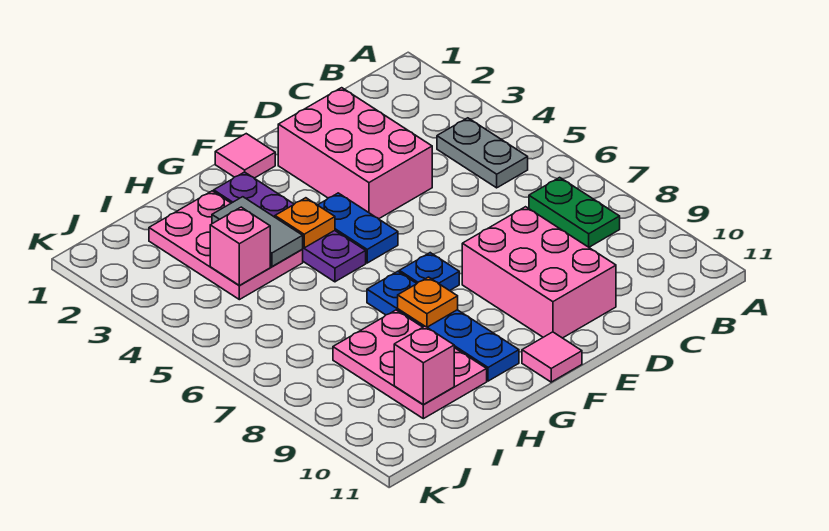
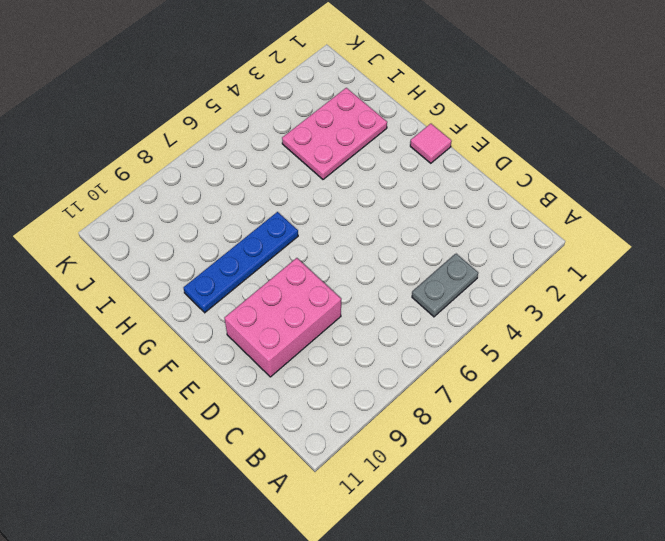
none -> green plate B7:B8 level 1
none -> pink brick D2:E4 level 1
none -> blue plate F4:F5 level 1

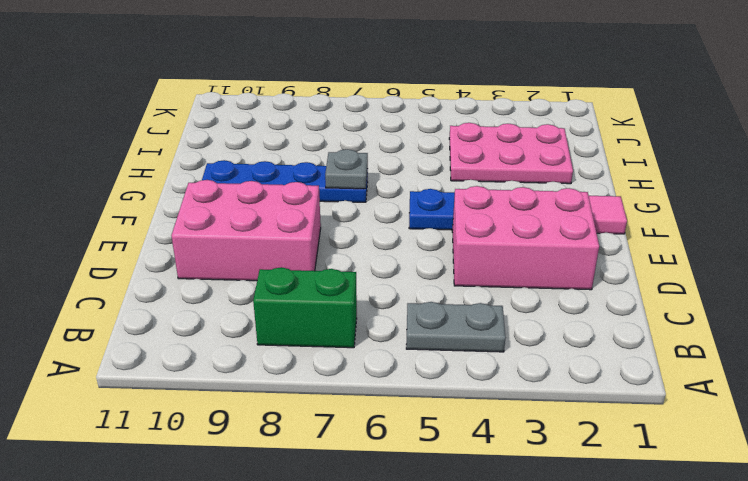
green brick B7:B8 level 1 -> green plate B7:B8 level 1
grey plate G7 level 2 -> none
none -> blue plate F7 level 1
none -> pink tile F11 level 1
none -> purple plate G2:G5 level 1

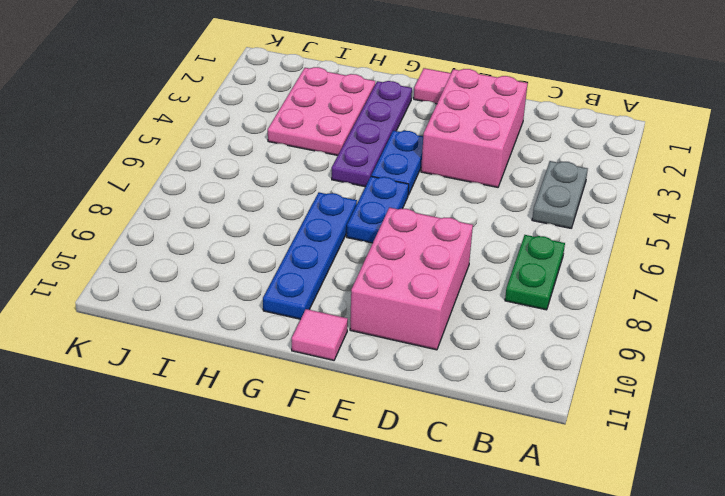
blue plate F6:F7 level 1 -> blue plate F7 level 1
none -> pink plate H8:I10 level 1
none -> orange plate G4 level 2
none -> orange plate G8 level 2

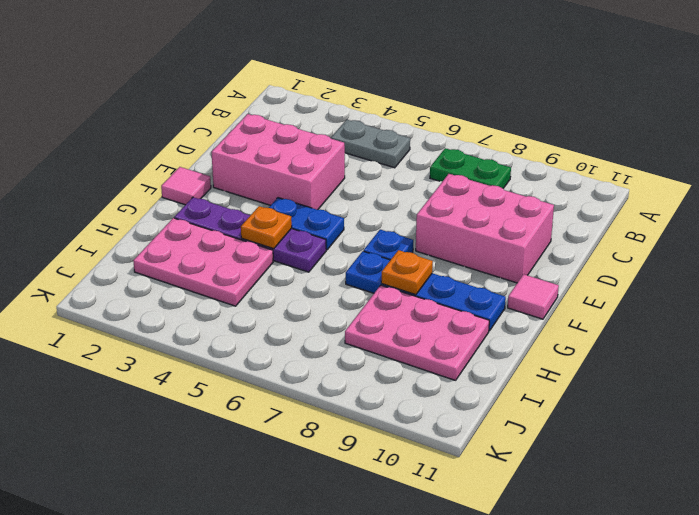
none -> grey tile H3:H4 level 2
none -> pink brick I4 level 2
none -> pink brick I10 level 2

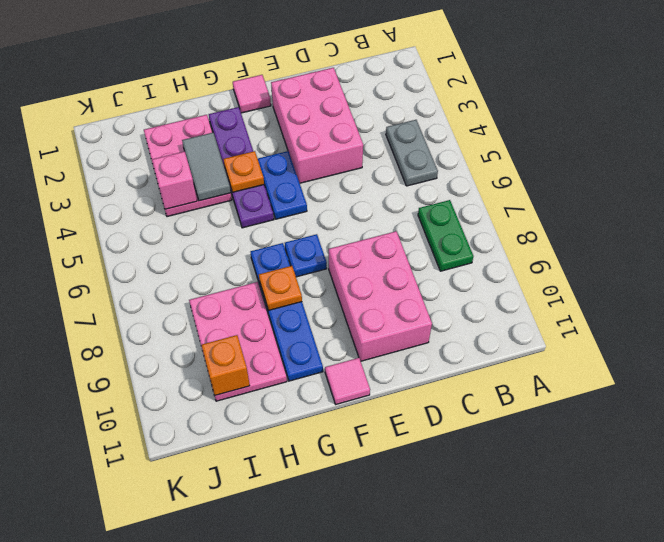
orange brick I10 level 2 -> pink brick I10 level 2

